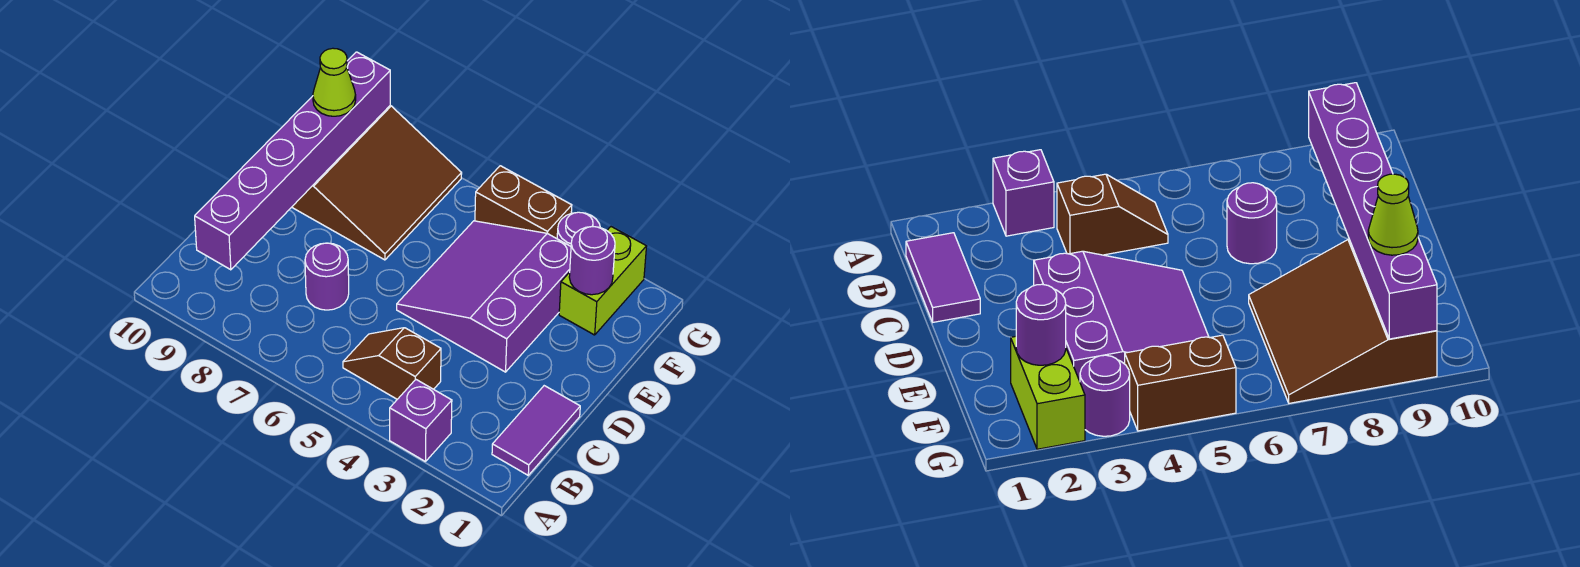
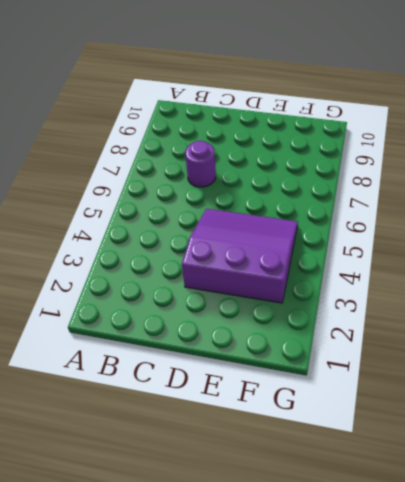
none -> purple brick A3 level 1
none -> purple tile B1:C1 level 1
none -> brown slope B4:B5 level 1 top 4

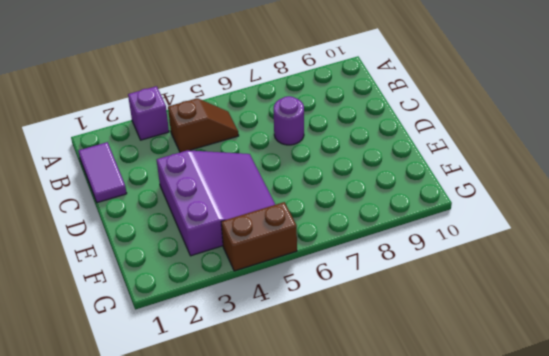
none -> brown slope E7:G9 level 1 top 9
none -> lime brick F2:G2 level 1
none -> purple round brick G3 level 1

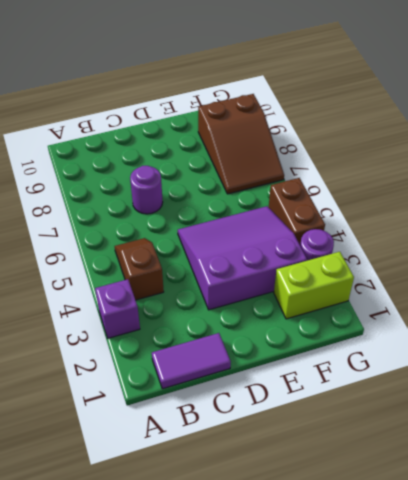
brown slope F7:G9 level 1 top 9 -> brown slope E7:G9 level 1 top 9
none -> purple brick B9:G9 level 2
none -> purple round brick F2 level 2
none -> lime cone F9 level 3

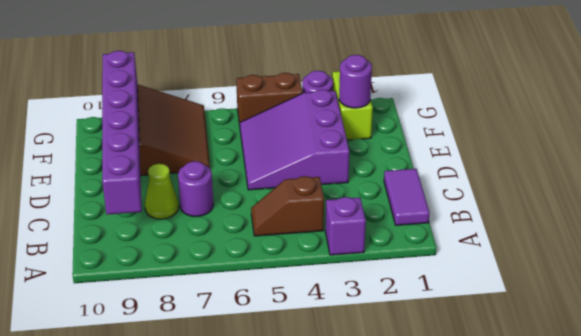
lime cone C8 level 1 -> lime cone F9 level 3

